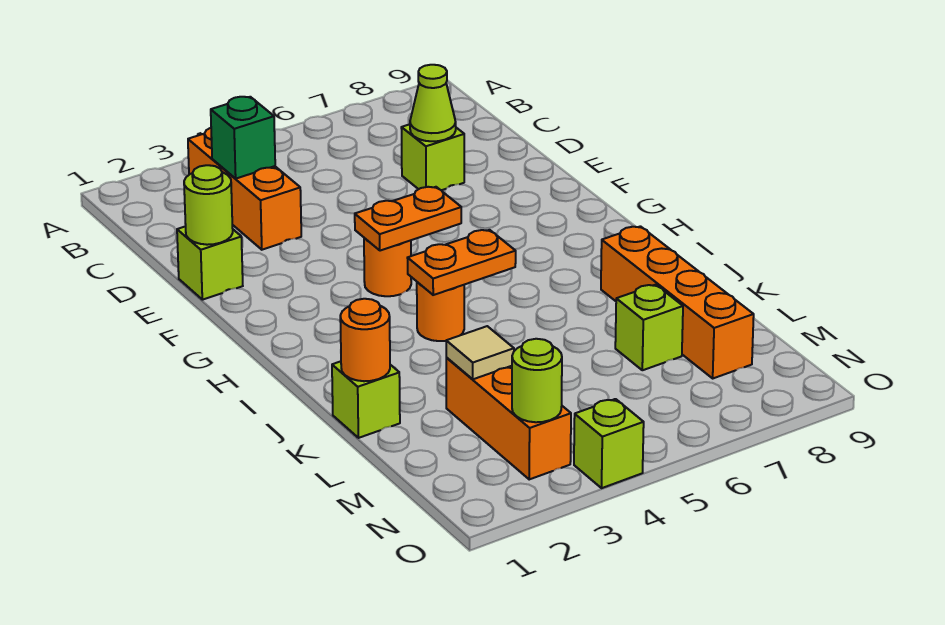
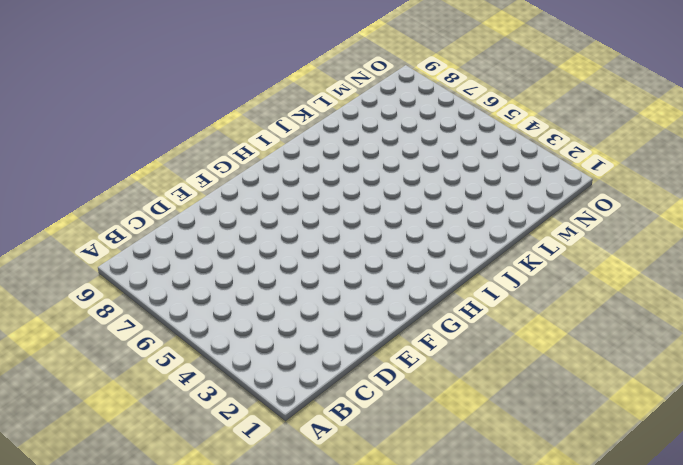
none -> orange brick B3:D3 level 1
none -> lime brick D7 level 1
none -> lime brick E1 level 1

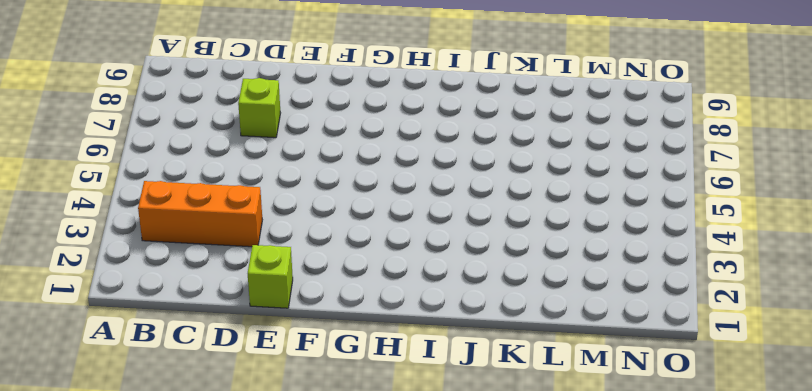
none -> orange round brick G4 level 1
none -> orange round brick I4 level 1
none -> orange brick J8:M8 level 1

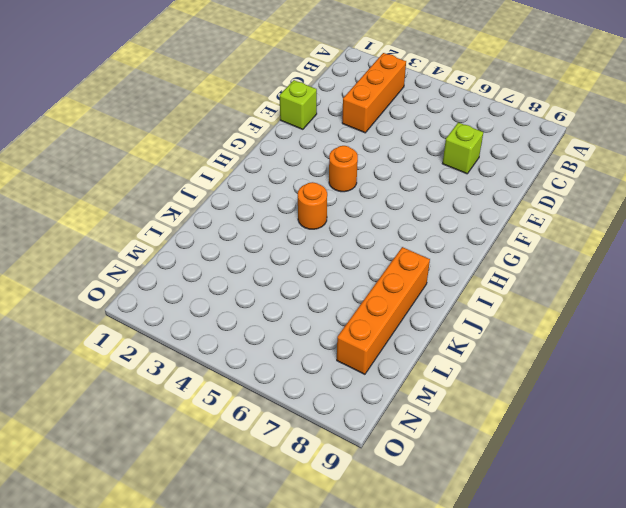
none -> lime brick K1 level 1
none -> orange brick L3:N3 level 1
none -> lime brick L7 level 1

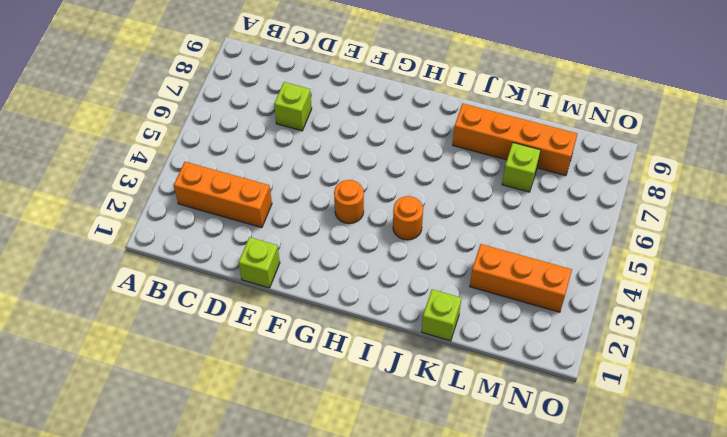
none -> lime brick O4 level 1
none -> green brick C3 level 2
none -> lime cone D7 level 2

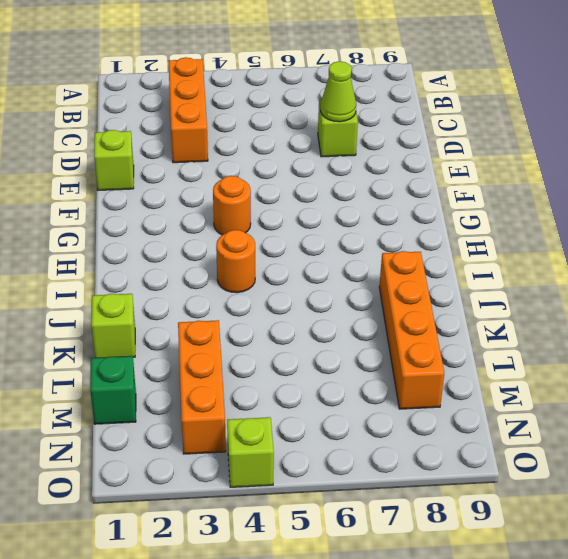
green brick M1 level 1 -> green brick C3 level 2
none -> lime brick L7 level 1
none -> lime round brick E1 level 2
none -> orange plate G4:G5 level 2

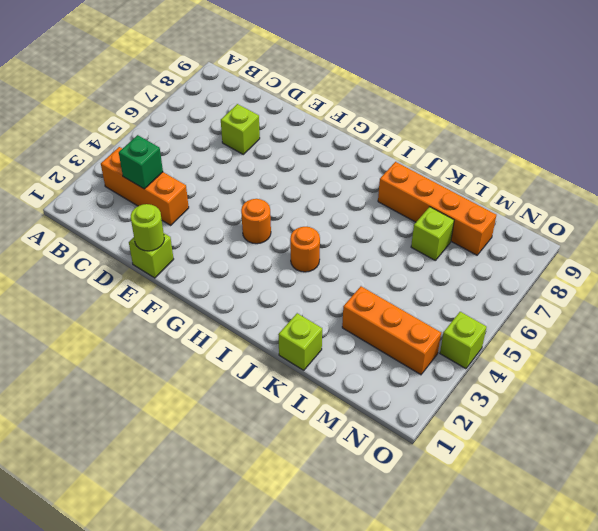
none -> lime cone D7 level 2
none -> orange plate G4:G5 level 2
none -> orange plate I4:I5 level 2

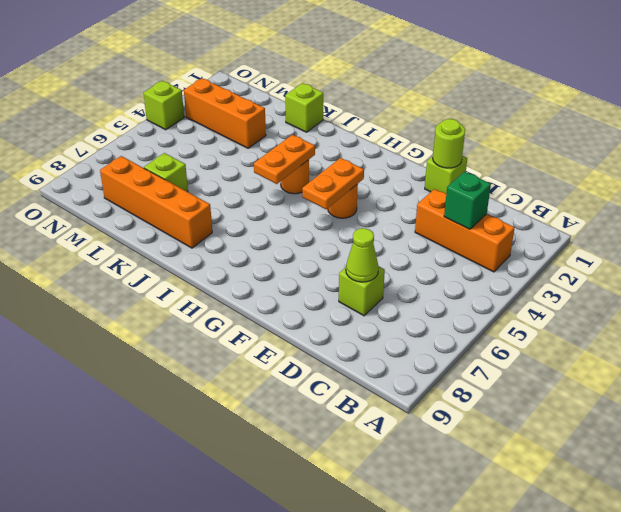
none -> orange round brick K1 level 2
none -> tan tile L3 level 2
none -> lime round brick N3 level 2

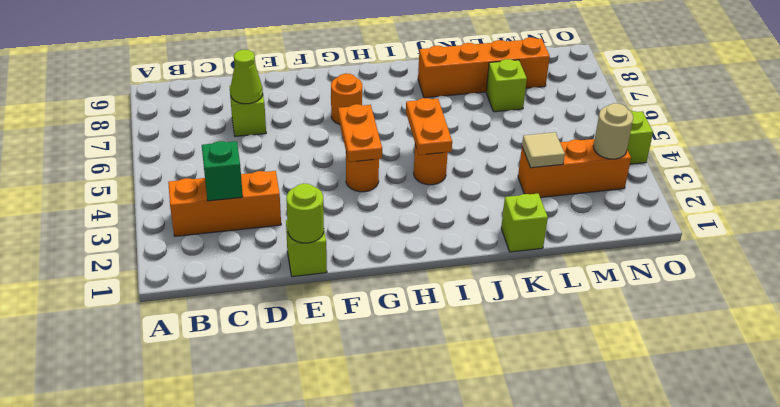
orange round brick G7 level 1 -> orange round brick K1 level 2
tan round brick N3 level 2 -> lime round brick N3 level 2

